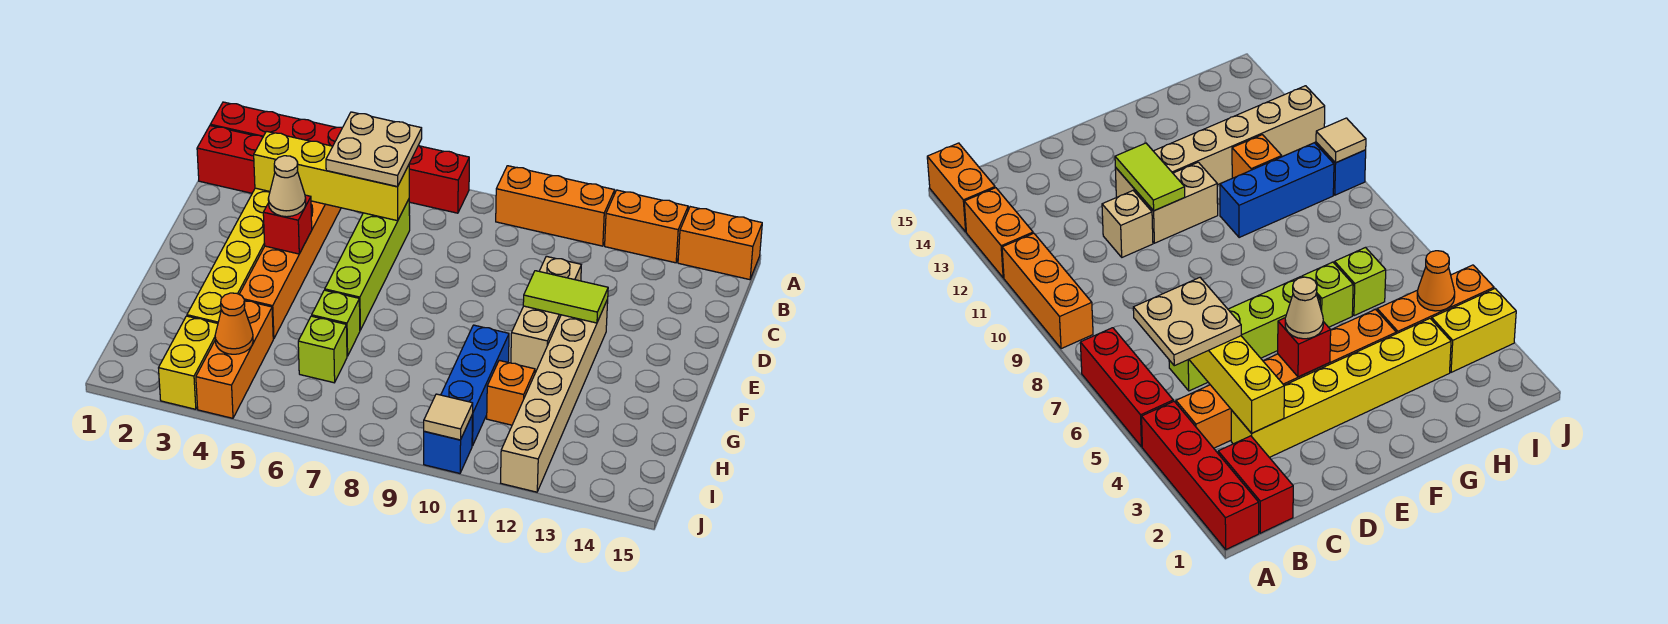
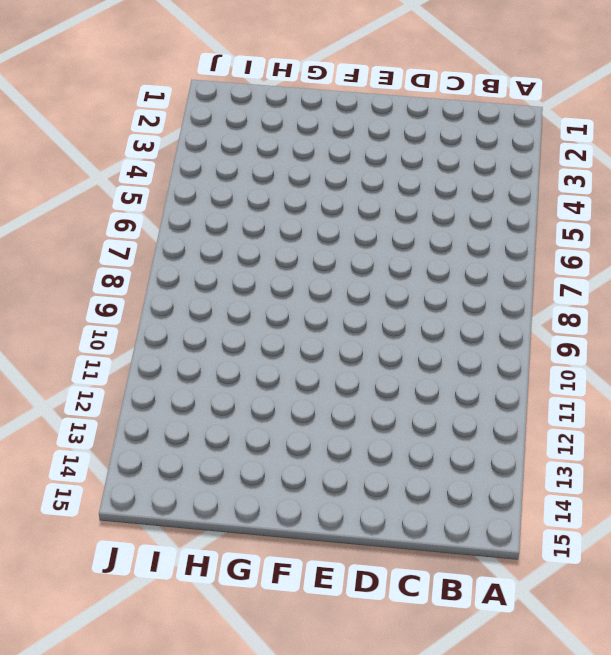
none -> red brick A1:A4 level 1
none -> red brick A5:A7 level 1
none -> orange brick A9:A11 level 1

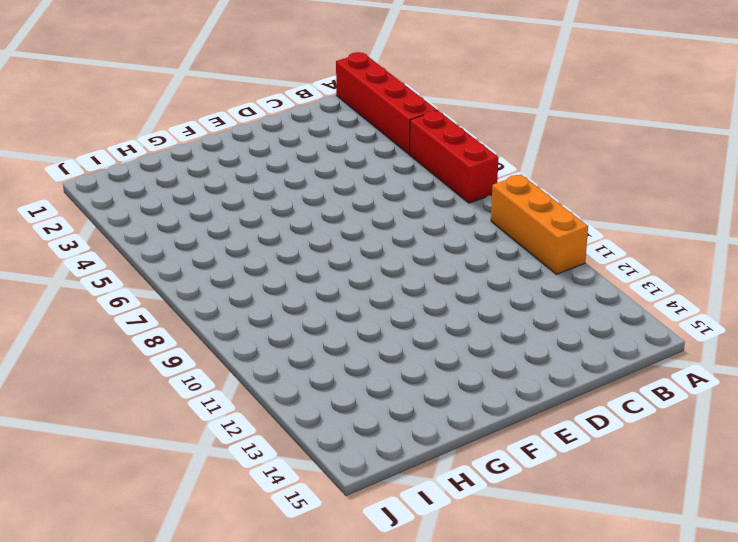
none -> orange brick A12:A13 level 1
none -> orange brick A14:A15 level 1
none -> red brick B1:B2 level 1

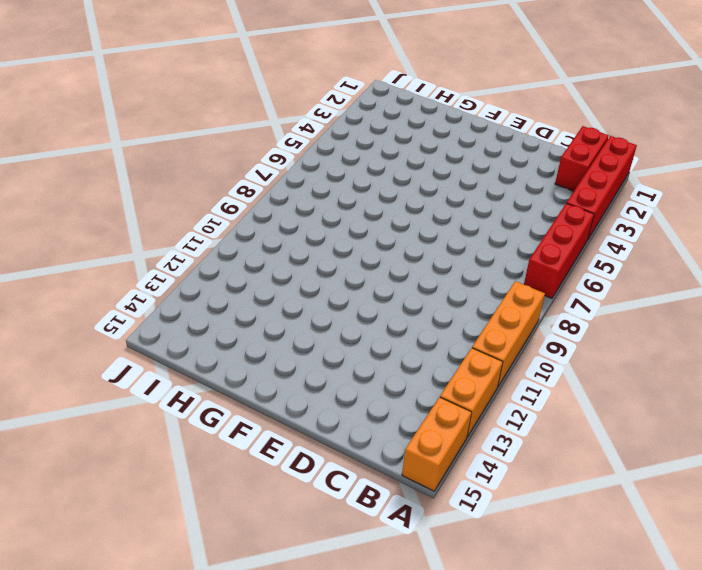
none -> orange brick B4:G4 level 1
none -> yellow brick C3:H3 level 1
none -> lime brick C6:F6 level 1

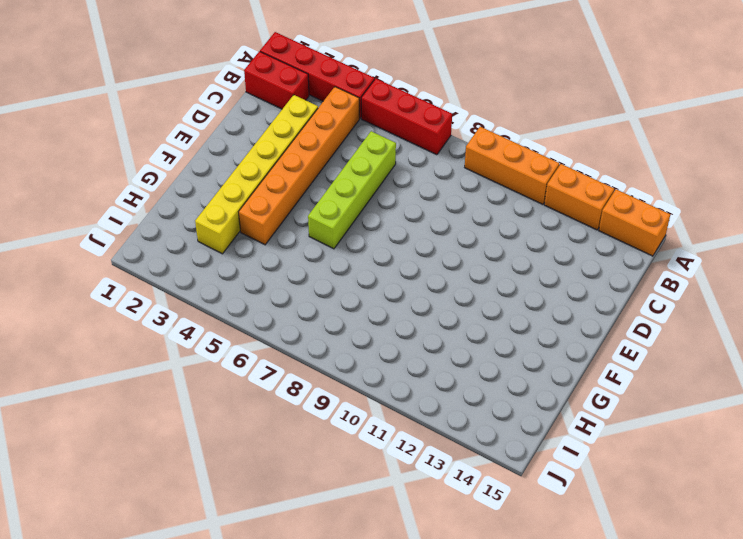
none -> tan brick D11 level 1
none -> tan brick E11:F11 level 1
none -> tan brick E12:J12 level 1

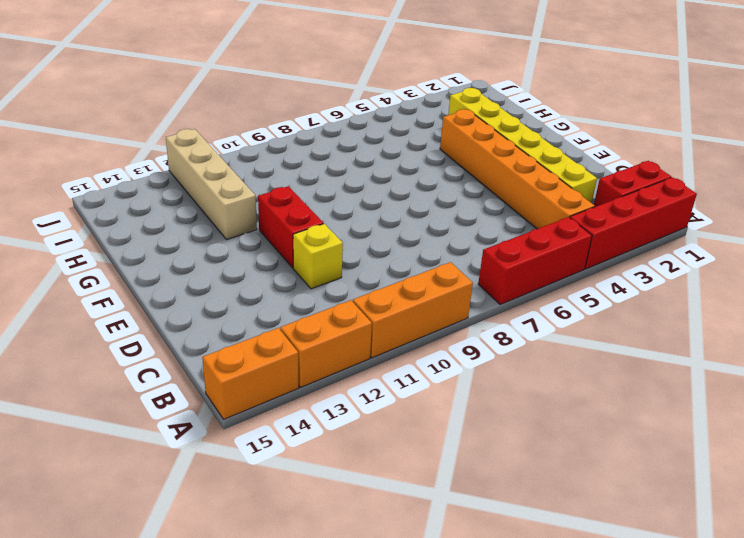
yellow brick D11 level 1 -> tan brick D11 level 1
red brick E11:F11 level 1 -> tan brick E11:F11 level 1
tan brick G12:J12 level 1 -> tan brick E12:J12 level 1
none -> lime brick C6:F6 level 1
none -> lime brick G6 level 1
none -> blue brick G10:I10 level 1

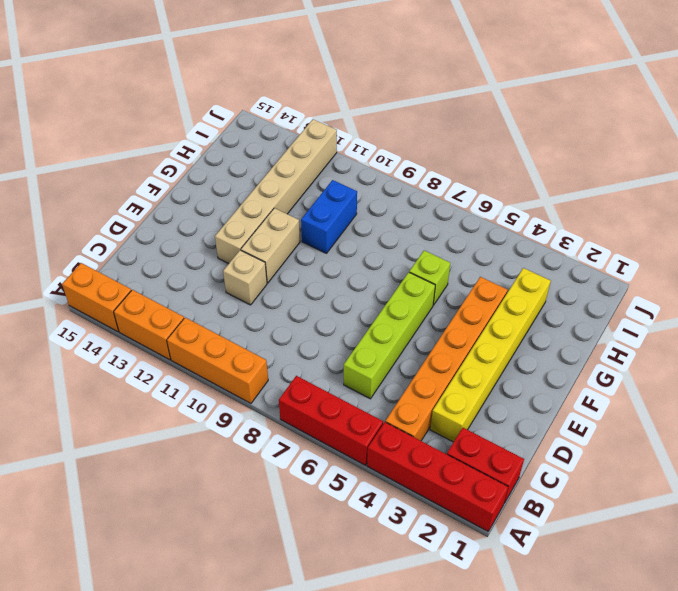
blue brick G10:H10 level 1 -> blue brick G10:I10 level 1
none -> orange brick H4:J4 level 1
none -> lime brick H6 level 1
none -> orange brick H11 level 1

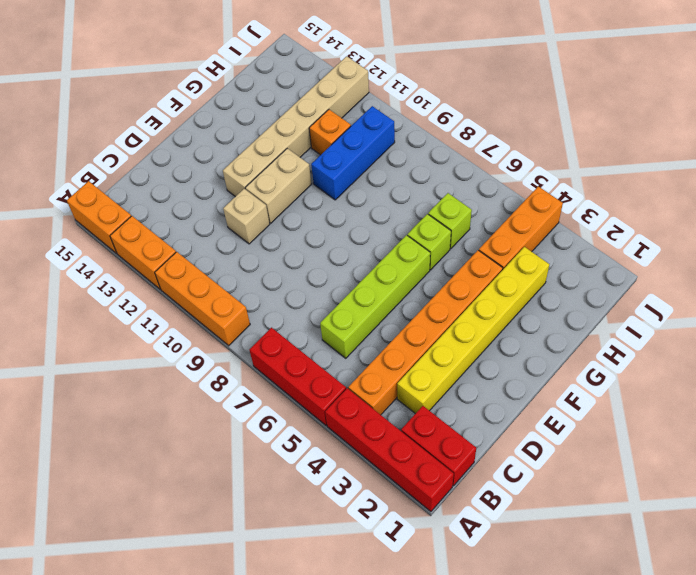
none -> yellow brick I3:J3 level 1
none -> blue brick J10 level 1
none -> yellow brick C3:C6 level 2

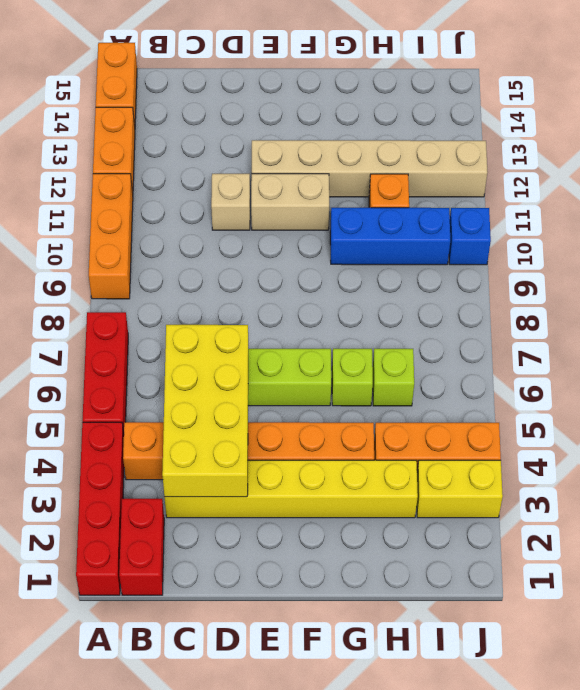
yellow brick C3:D6 level 2 -> yellow brick C3:C6 level 2
none -> red brick E4 level 2
none -> lime tile E11:E12 level 2
none -> orange cone I4 level 2

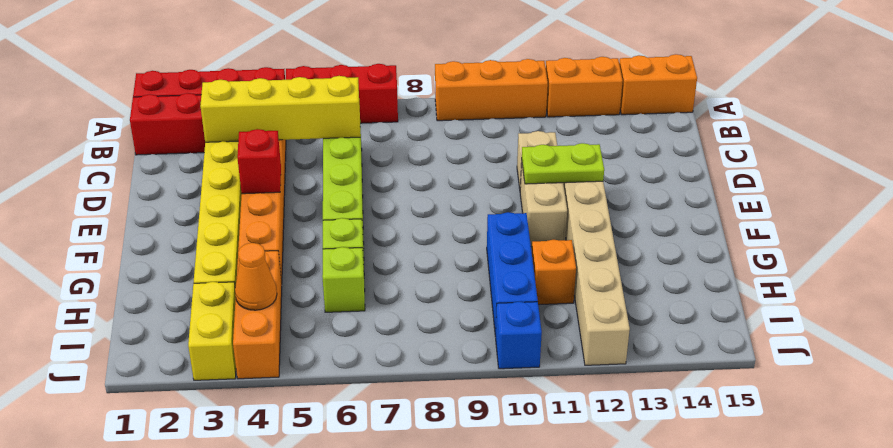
lime plate E11:E12 level 2 -> lime tile E11:E12 level 2
none -> tan tile J10 level 2
none -> tan plate B5:C6 level 3
none -> tan cone E4 level 3

